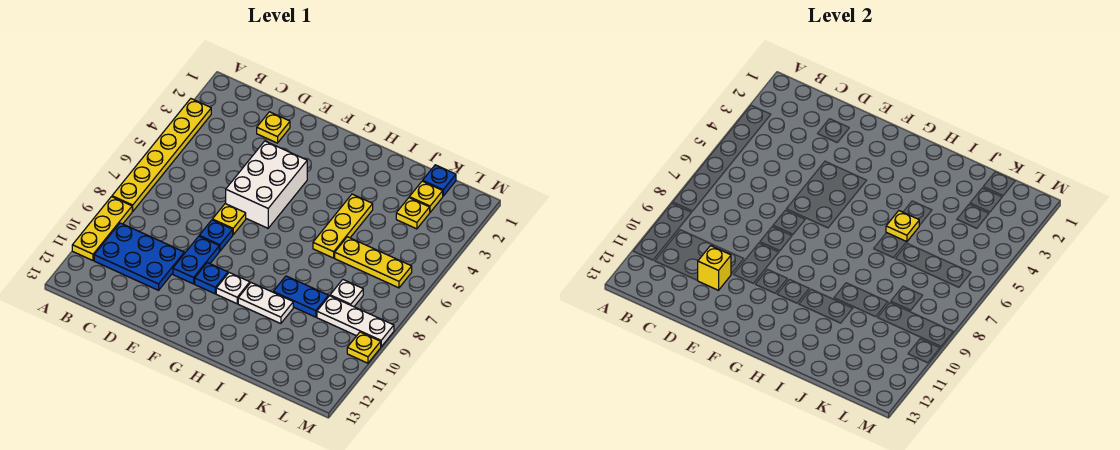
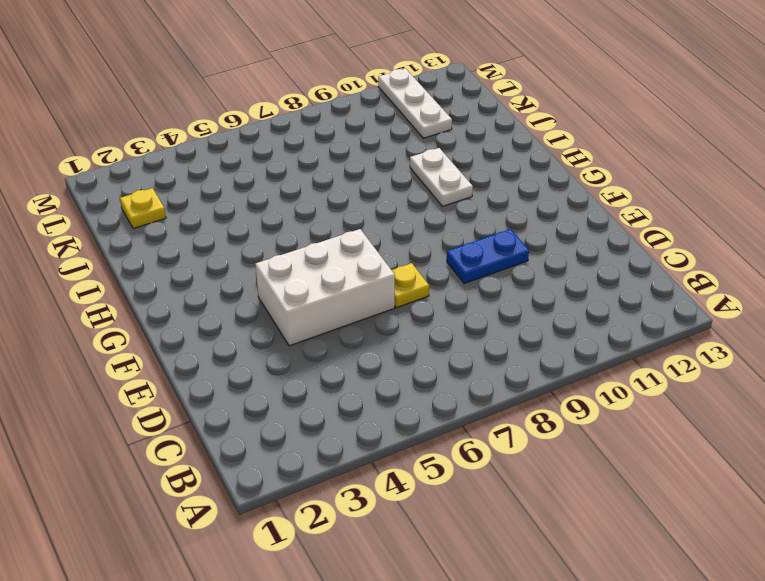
white plate K11:M11 level 1 -> white plate K9:M9 level 1
none -> yellow plate A3:A8 level 1
none -> yellow plate A9:A11 level 1
none -> blue plate B10:D11 level 1

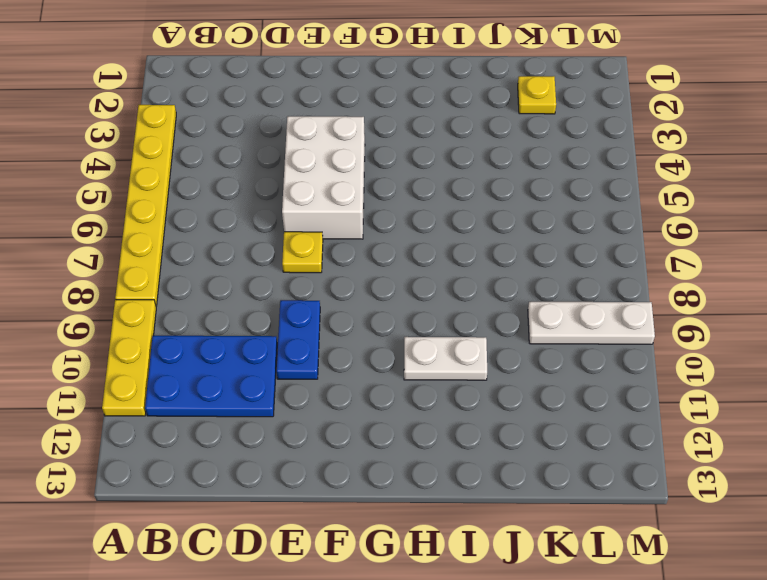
none -> yellow plate D2 level 1
none -> blue plate E8 level 1
none -> blue plate F10 level 1

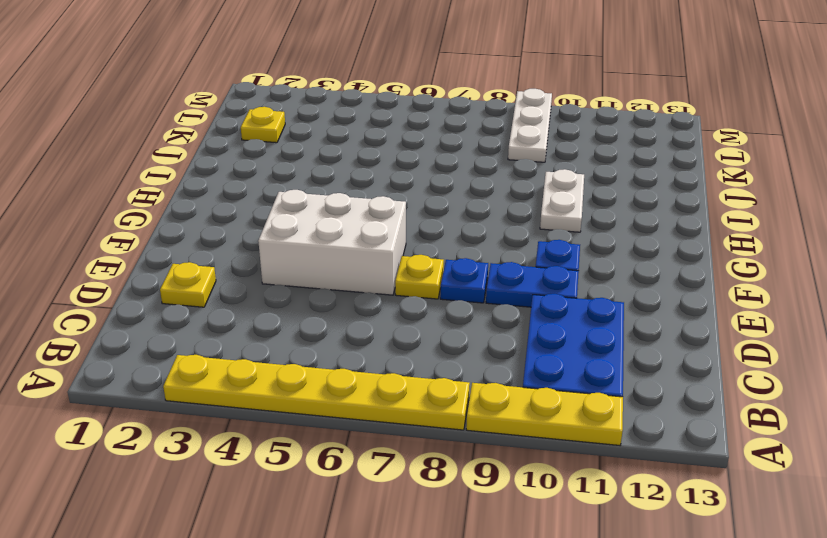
none -> white plate G10 level 1
none -> yellow plate I4:I6 level 1
none -> blue plate I9:J9 level 1

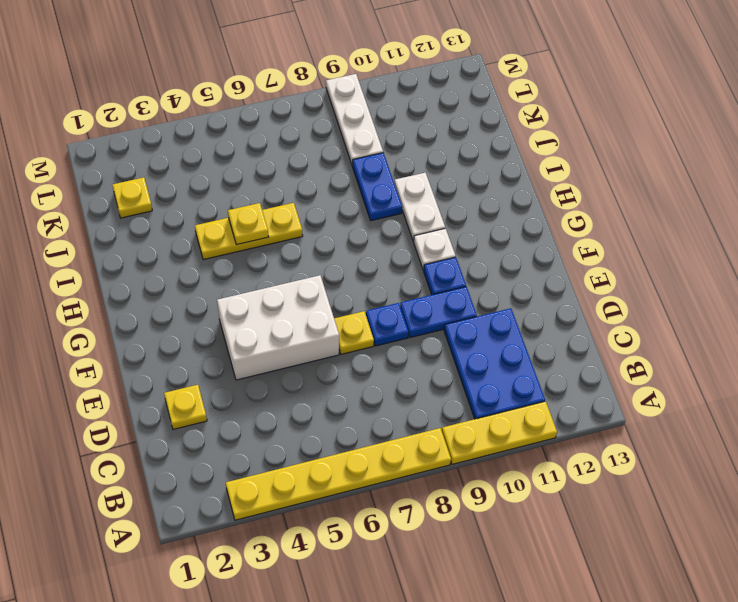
none -> yellow plate J6:L6 level 1
none -> blue plate K1 level 1
none -> yellow plate K3 level 1

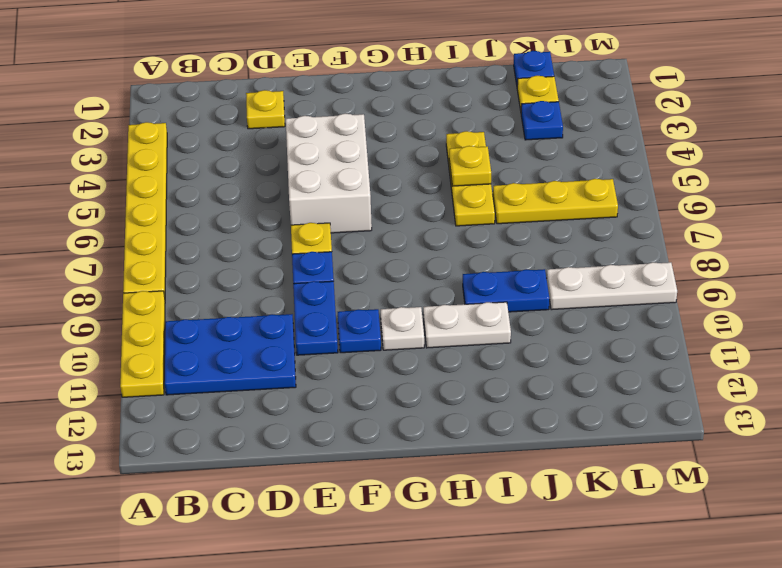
blue plate K3 level 1 -> yellow plate K3 level 1
none -> white plate K8 level 1
none -> yellow plate M10 level 1
none -> yellow brick D11 level 2

